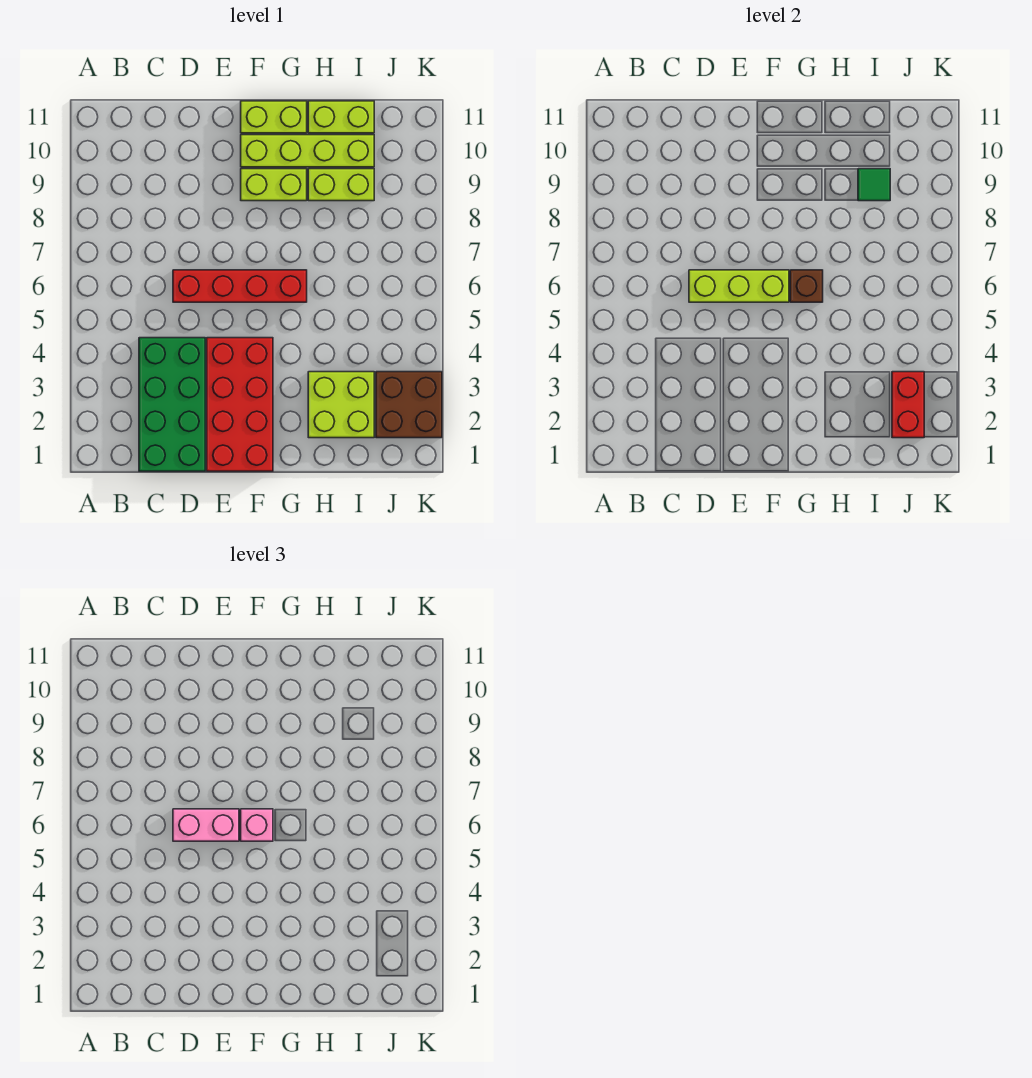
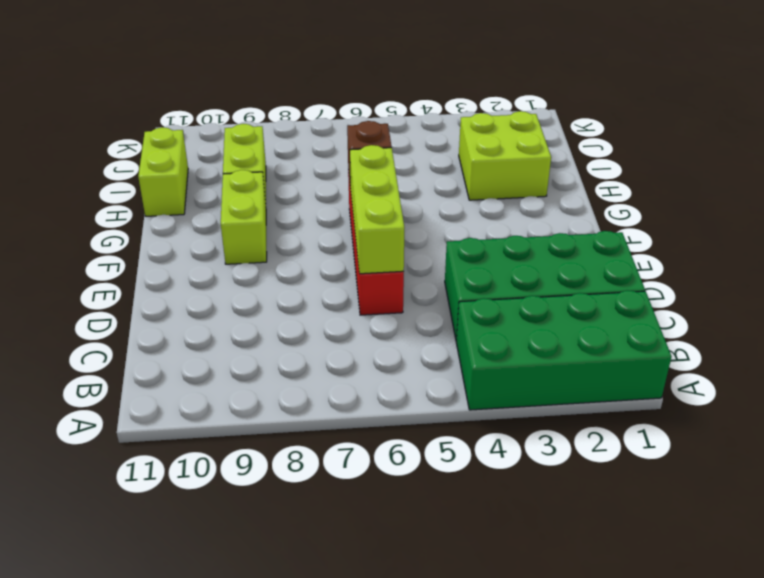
green brick A1:B4 level 1 -> none
none -> red brick E1:F4 level 1
none -> lime brick F10:I10 level 1
none -> lime brick F11:G11 level 1

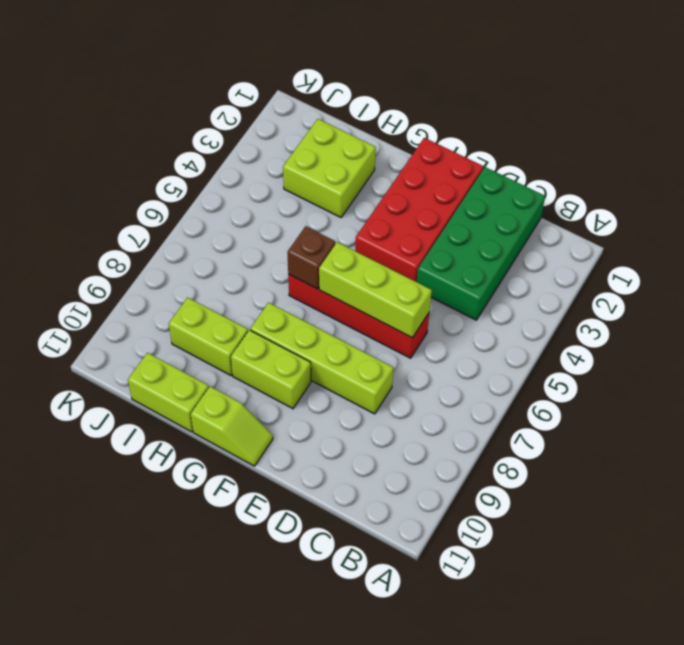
lime brick D8:G8 level 1 -> lime brick F10:I10 level 1
lime slope F11:G11 level 1 top G -> lime brick F11:G11 level 1
none -> brown brick J2:K3 level 1
none -> green tile I9 level 2
none -> red brick J2:J3 level 2

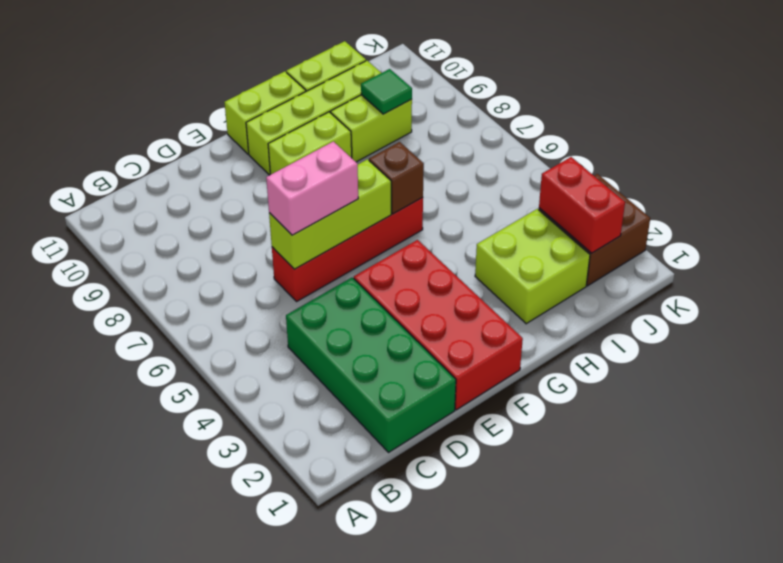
none -> pink brick F6 level 3

